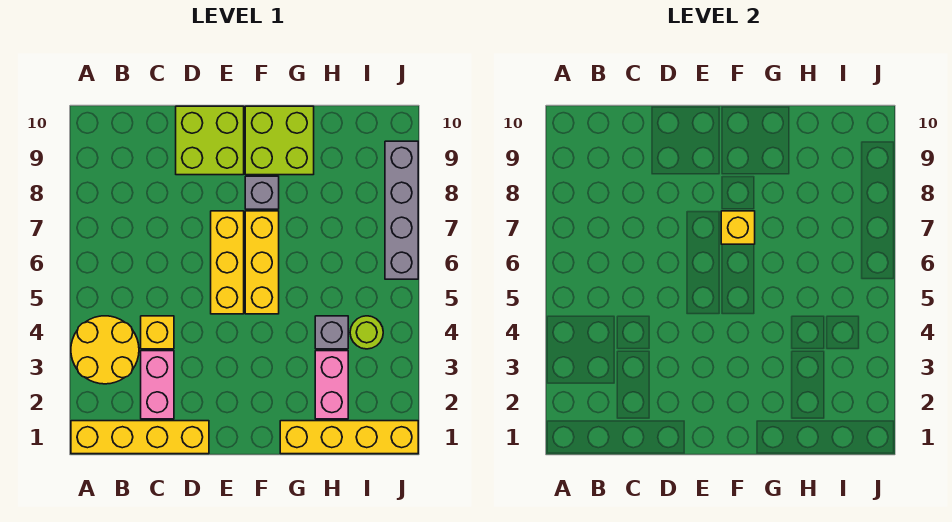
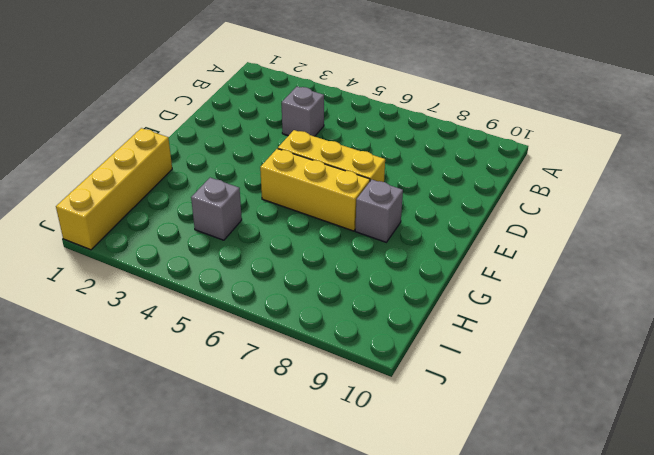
grey brick C4 level 1 -> yellow brick C4 level 1
none -> yellow brick A1:D1 level 1
none -> yellow round brick A3:B4 level 1
none -> pink brick C2:C3 level 1

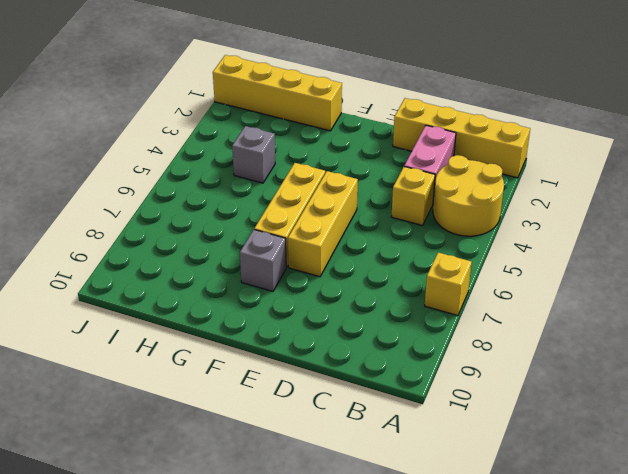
yellow brick A7 level 1 -> yellow brick F7 level 2
none -> lime brick D9:E10 level 1
none -> lime brick F9:G10 level 1
none -> pink brick H2:H3 level 1

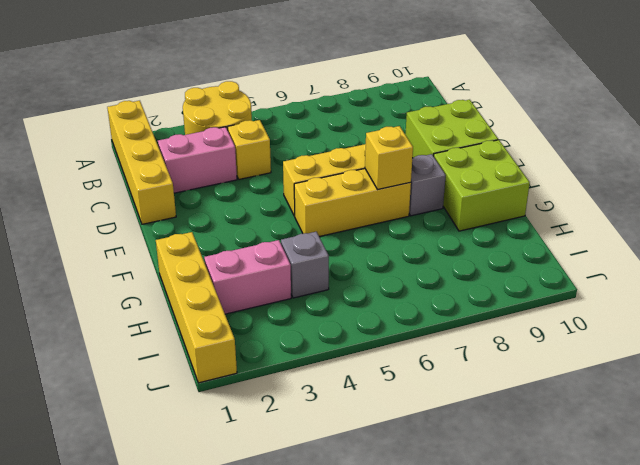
none -> lime round brick I4 level 1
none -> grey brick J6:J9 level 1

